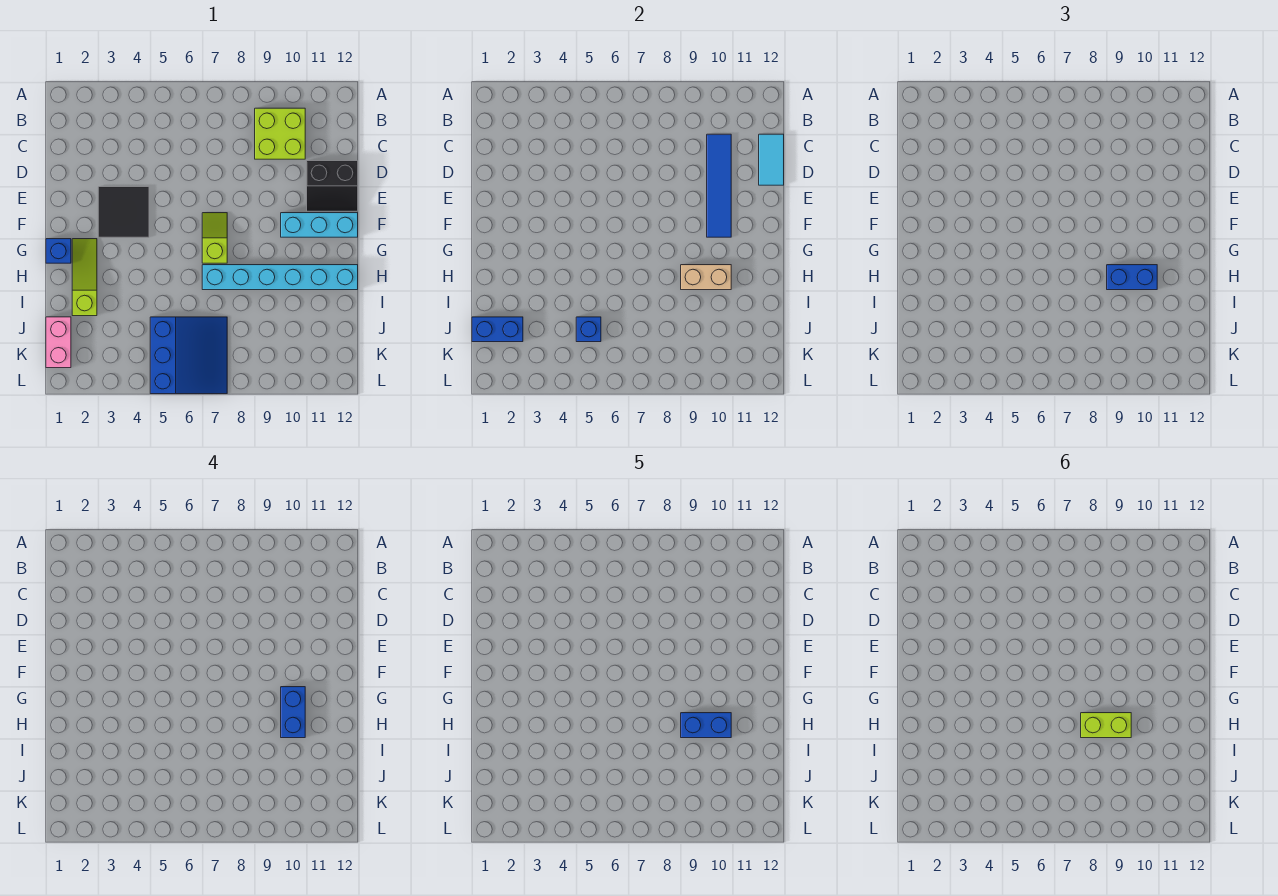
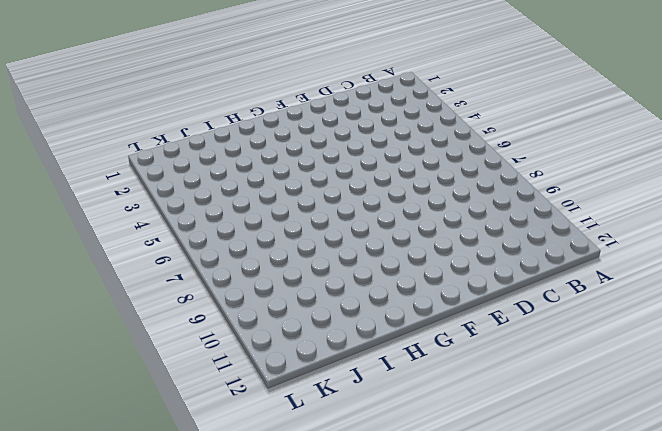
none -> lime brick B9:C10 level 1
none -> black slope D11:E12 level 1 top D
none -> black tile E3:F4 level 1

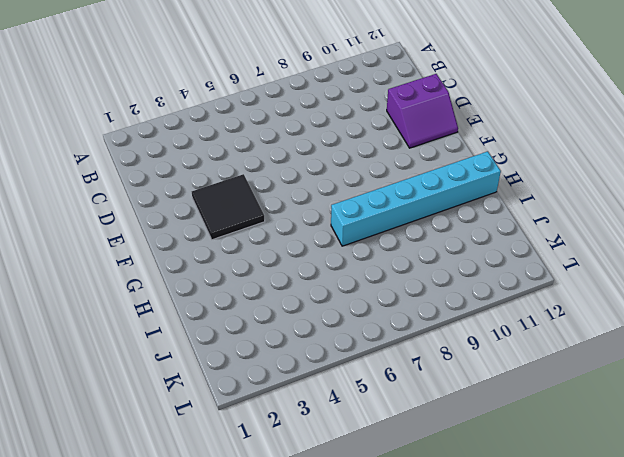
purple slope D11:E12 level 1 top D -> black slope D11:E12 level 1 top D
none -> lime brick B9:C10 level 1
none -> lime slope F7:G7 level 1 top G
none -> cyan brick F10:F12 level 1

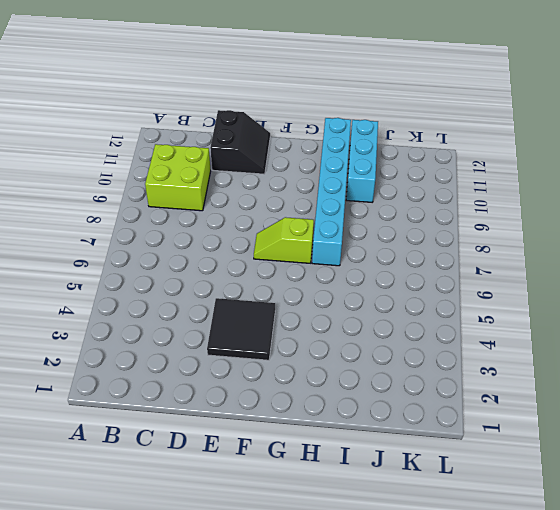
cyan brick I10:I12 level 1 -> cyan brick F10:F12 level 1
none -> blue brick G1 level 1
none -> lime slope G2:I2 level 1 top I
none -> pink brick J1:K1 level 1

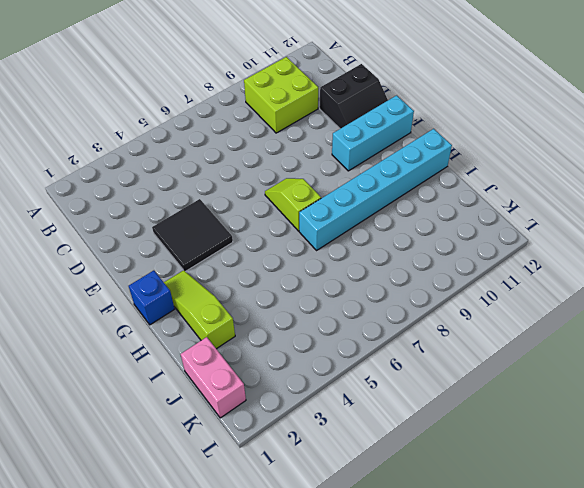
none -> blue slope J5:L7 level 1 top 5
none -> blue tile C10:F10 level 2
none -> cyan tile C12:D12 level 2

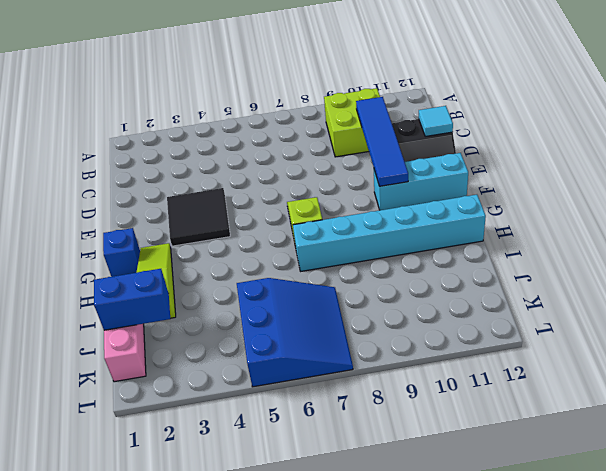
cyan tile D12 level 2 -> cyan tile C12:D12 level 2
none -> tan brick H9:H10 level 2
none -> blue brick J5 level 2
none -> blue brick H9:H10 level 3

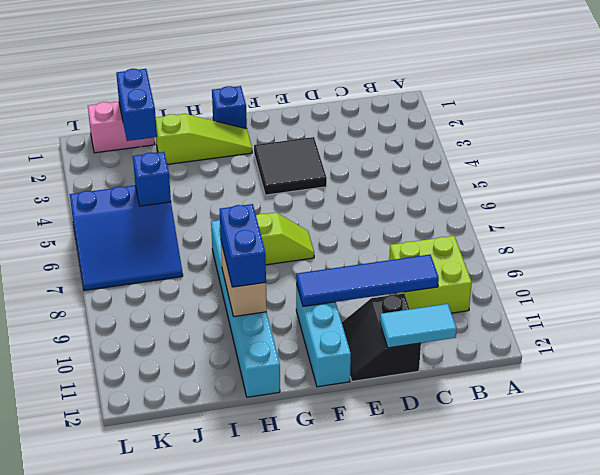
none -> blue brick G10:H10 level 4
none -> blue brick H9:H10 level 5
none -> lime brick H8:H9 level 6

